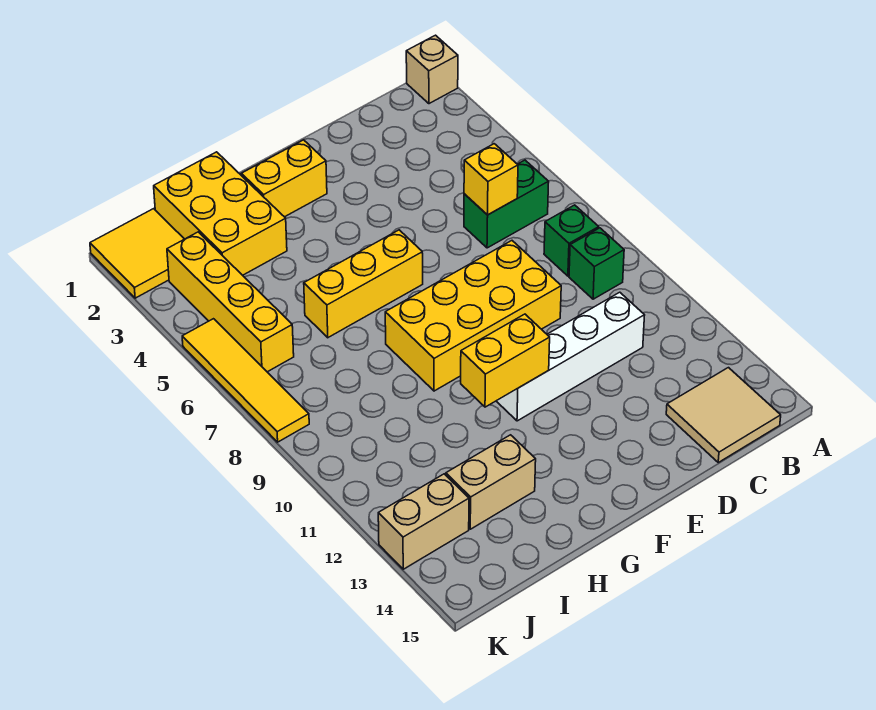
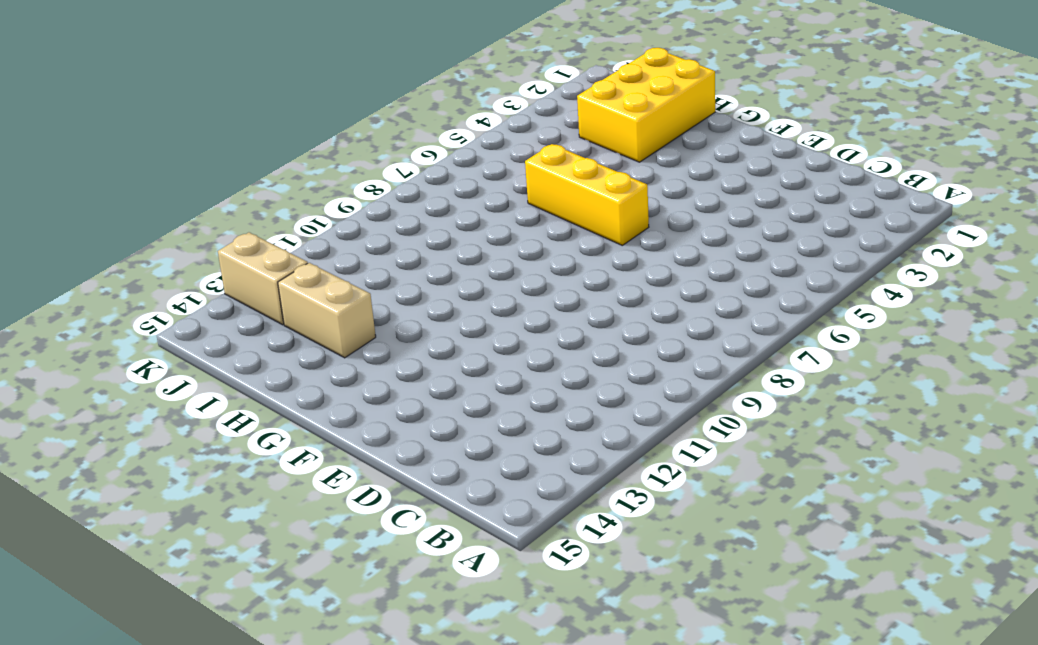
none -> tan brick A1 level 1
none -> green brick B6:C6 level 1
none -> green brick B8 level 1

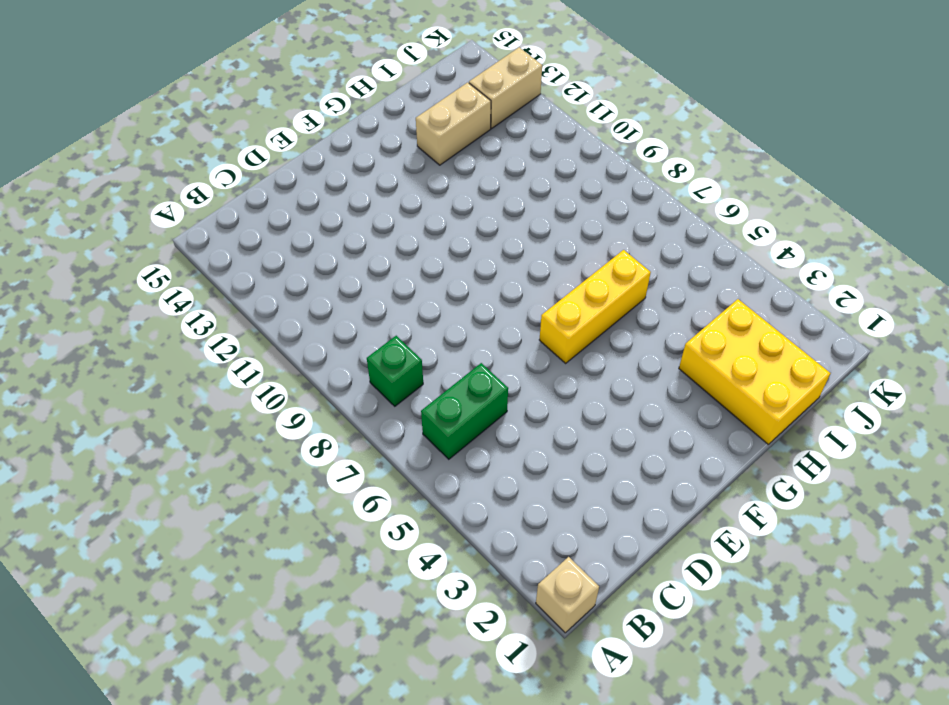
none -> green brick B9 level 1
none -> tan tile B14:C15 level 1
none -> white brick C11:F11 level 1

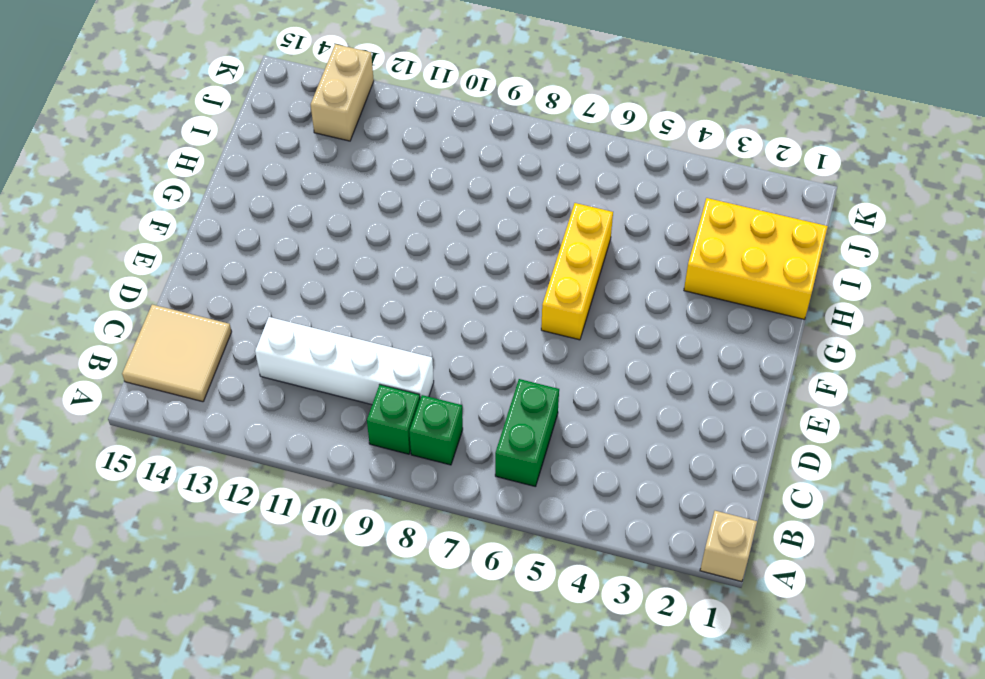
white brick C9:C12 level 1 -> white brick C11:F11 level 1
none -> yellow brick D8:G9 level 1
none -> yellow brick F2:G2 level 1
none -> tan brick H13:I13 level 1

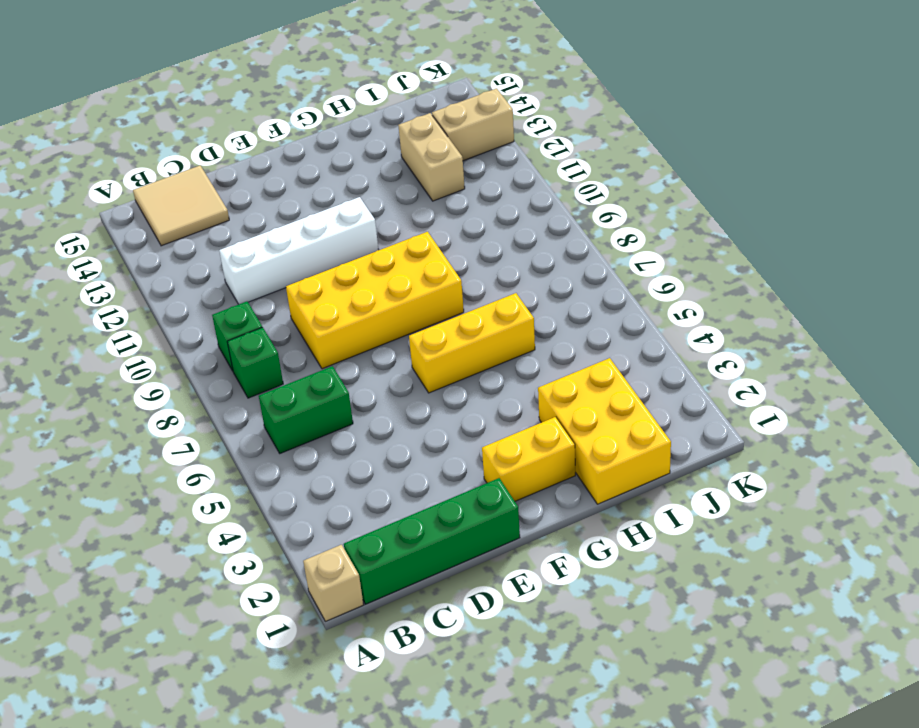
green brick B1:E1 level 1 -> none
tan brick I12:I13 level 1 -> tan brick H13:I13 level 1
none -> yellow tile J1:K2 level 1
none -> yellow brick J3:J6 level 1
none -> yellow tile K5:K8 level 1

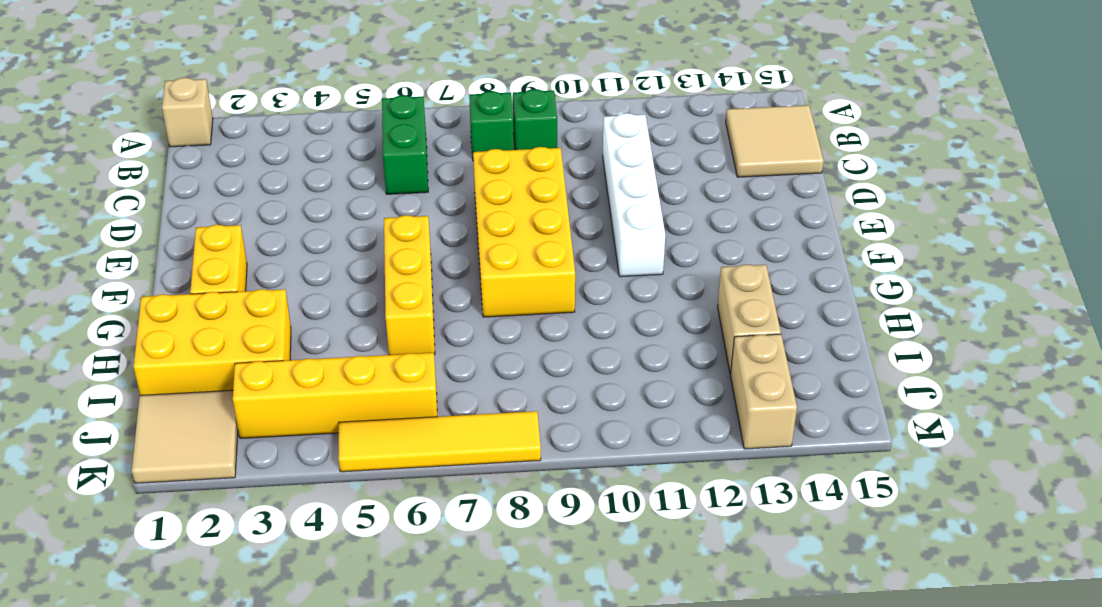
tan tile J1:K2 level 1 -> yellow tile J1:K2 level 1
none -> yellow brick C6 level 2
none -> yellow brick F11:G11 level 2

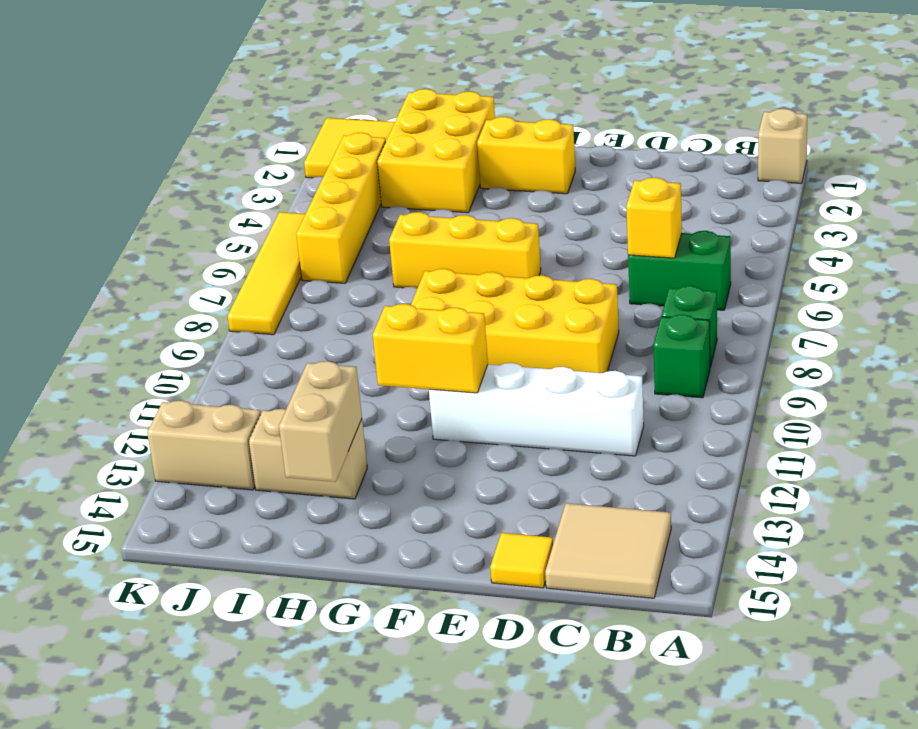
yellow tile D15 level 1 -> none
tan brick H13:H14 level 2 -> none

